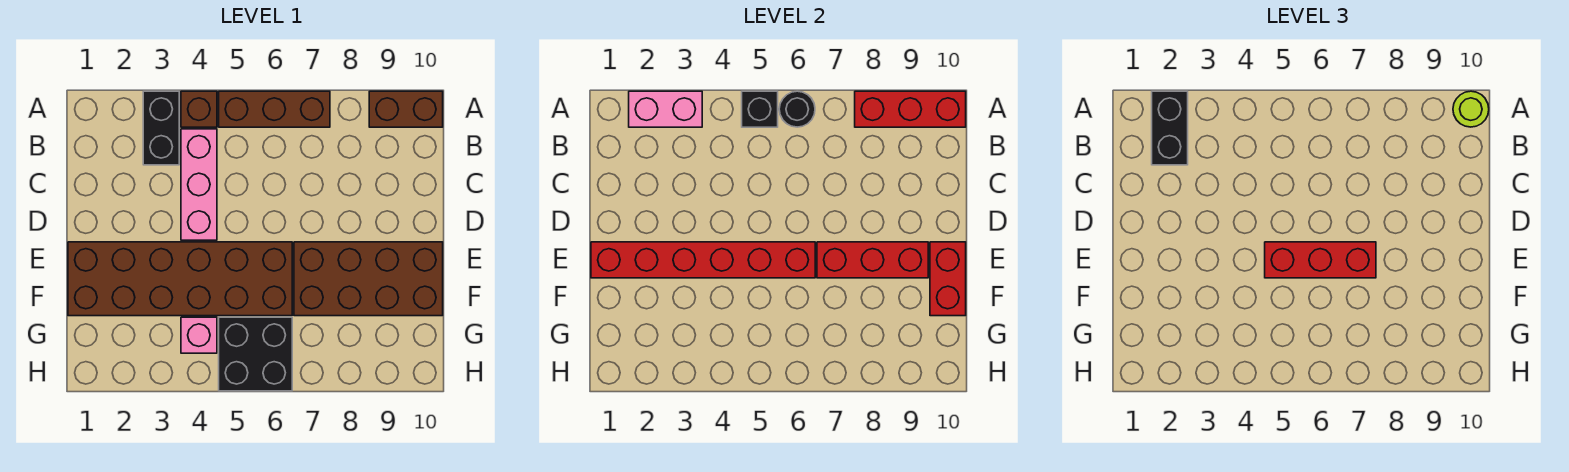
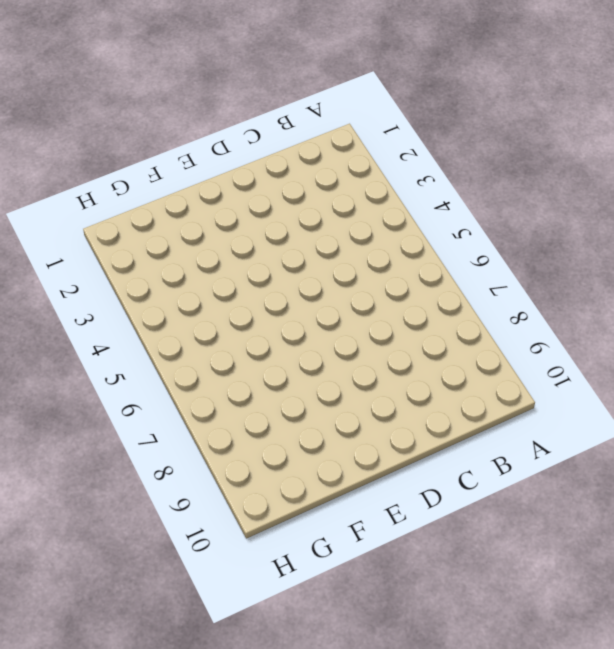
none -> black brick A3:B3 level 1
none -> brown brick A4 level 1
none -> brown brick A5:A7 level 1

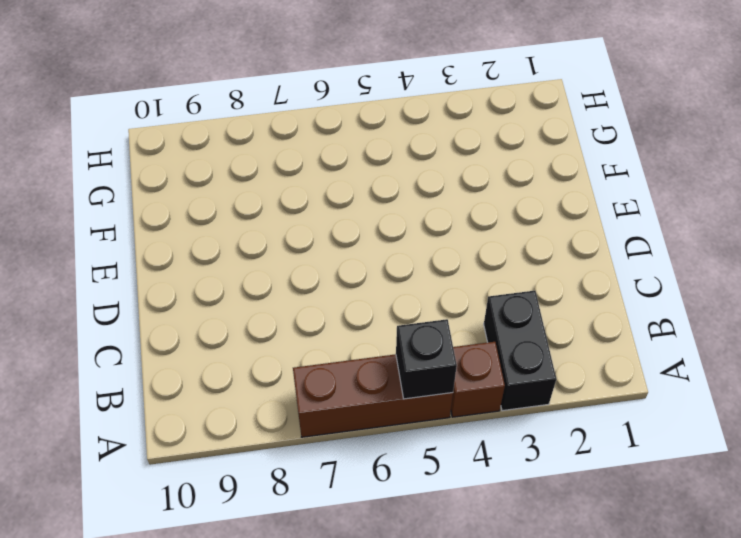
none -> brown brick A9:A10 level 1
none -> pink brick B4:D4 level 1
none -> brown brick E1:F6 level 1

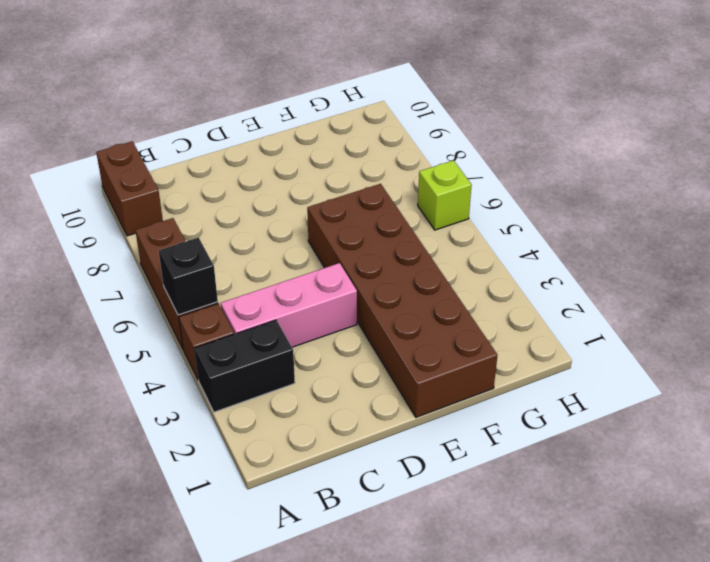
lime brick H6 level 1 -> black brick G5:H6 level 1
none -> brown brick E7:F10 level 1
none -> pink brick G4 level 1
none -> pink brick A2:A3 level 2

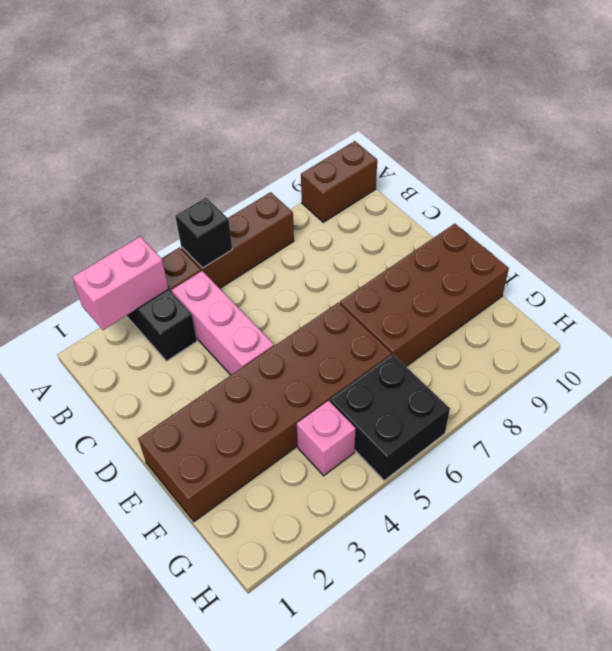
none -> black round brick A6 level 2
none -> red brick A8:A10 level 2
none -> red brick E1:E6 level 2

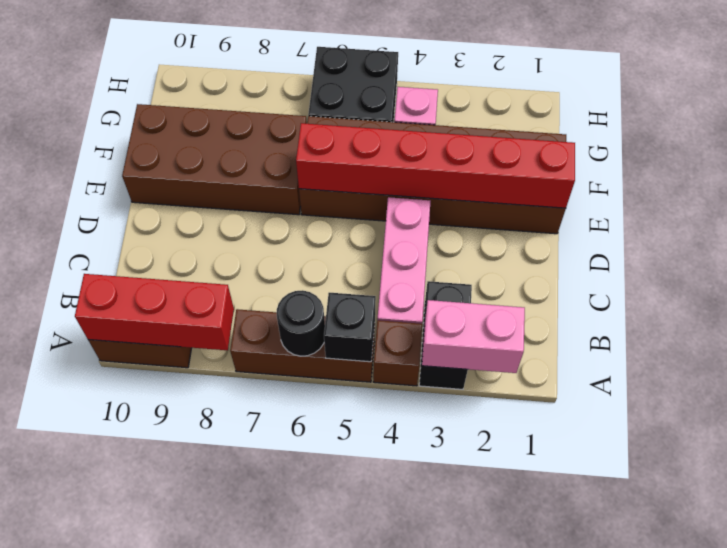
none -> red brick E7:E9 level 2
none -> red brick E10:F10 level 2
none -> black brick A2:B2 level 3

